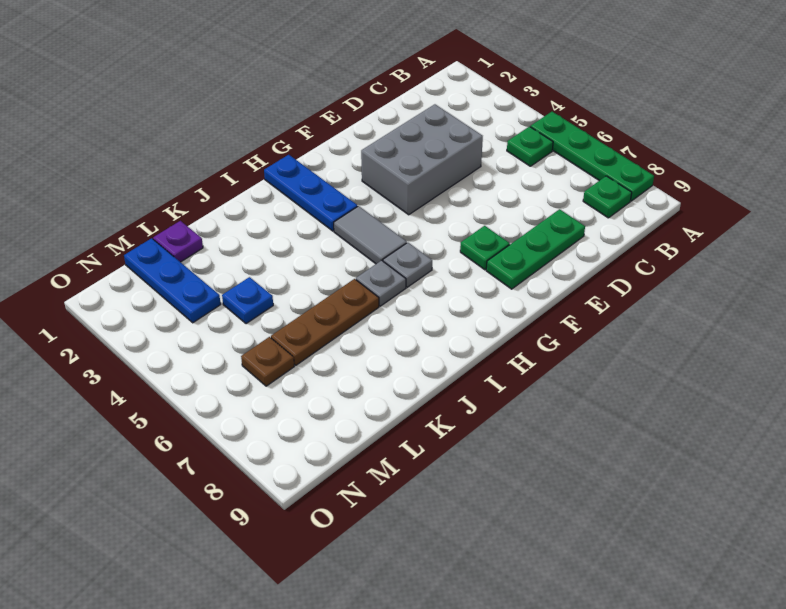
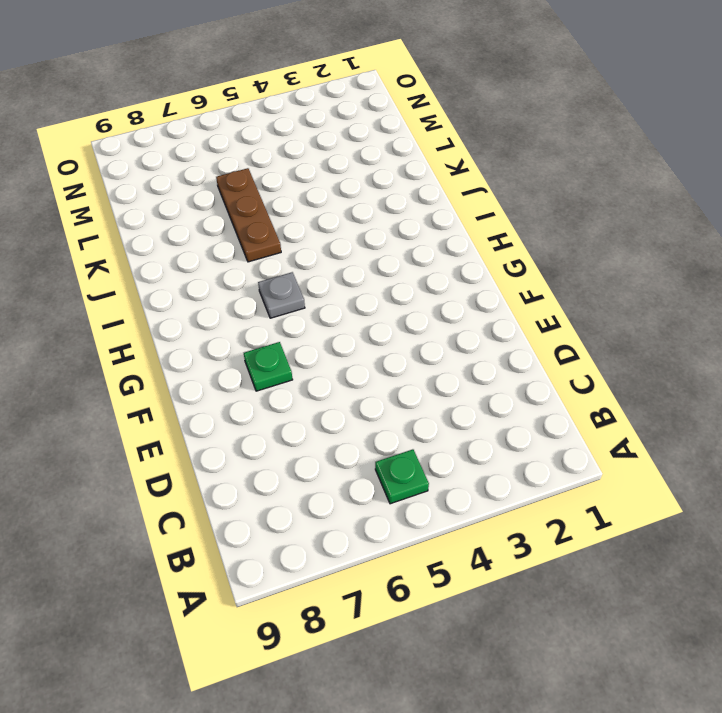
none -> green plate A5:A8 level 1
none -> green plate B8 level 1
none -> grey brick D3:F4 level 1

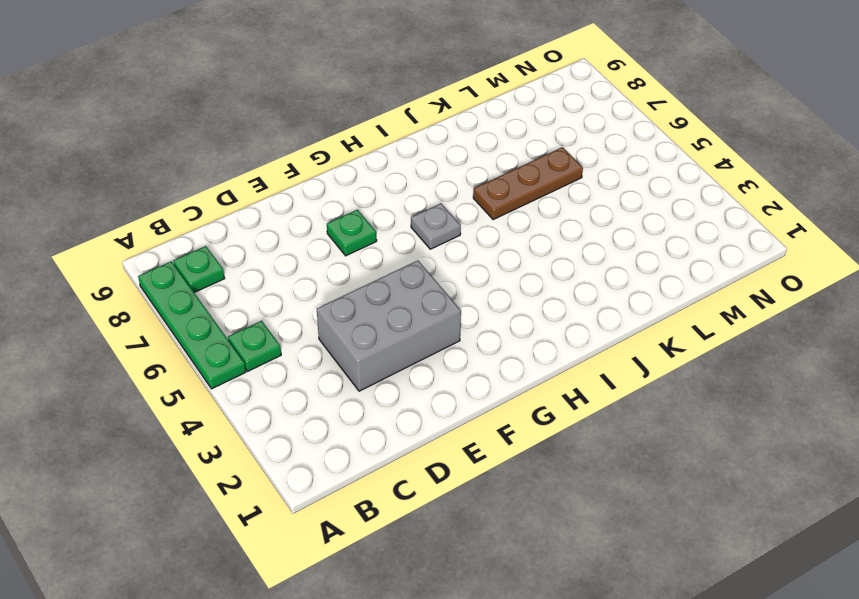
none -> green plate D8:F8 level 1
none -> blue plate H1:H3 level 1
none -> grey tile H4:H5 level 1

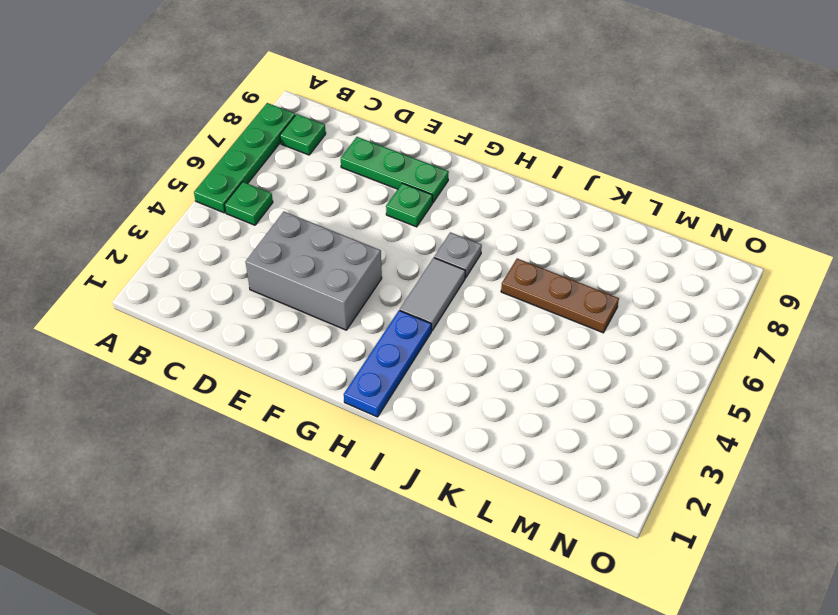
none -> grey plate I6 level 1
none -> purple plate L1 level 1
none -> blue plate L4 level 1

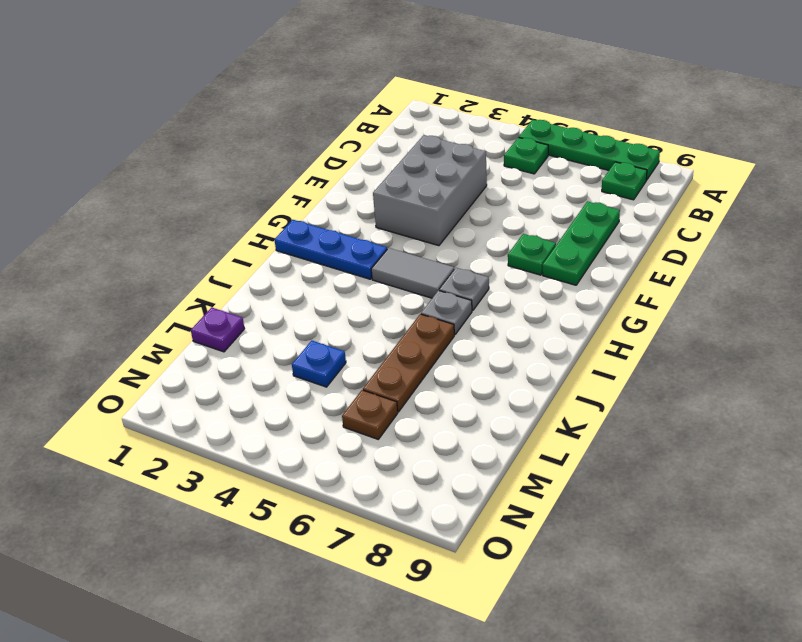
none -> blue plate M1:M3 level 1

